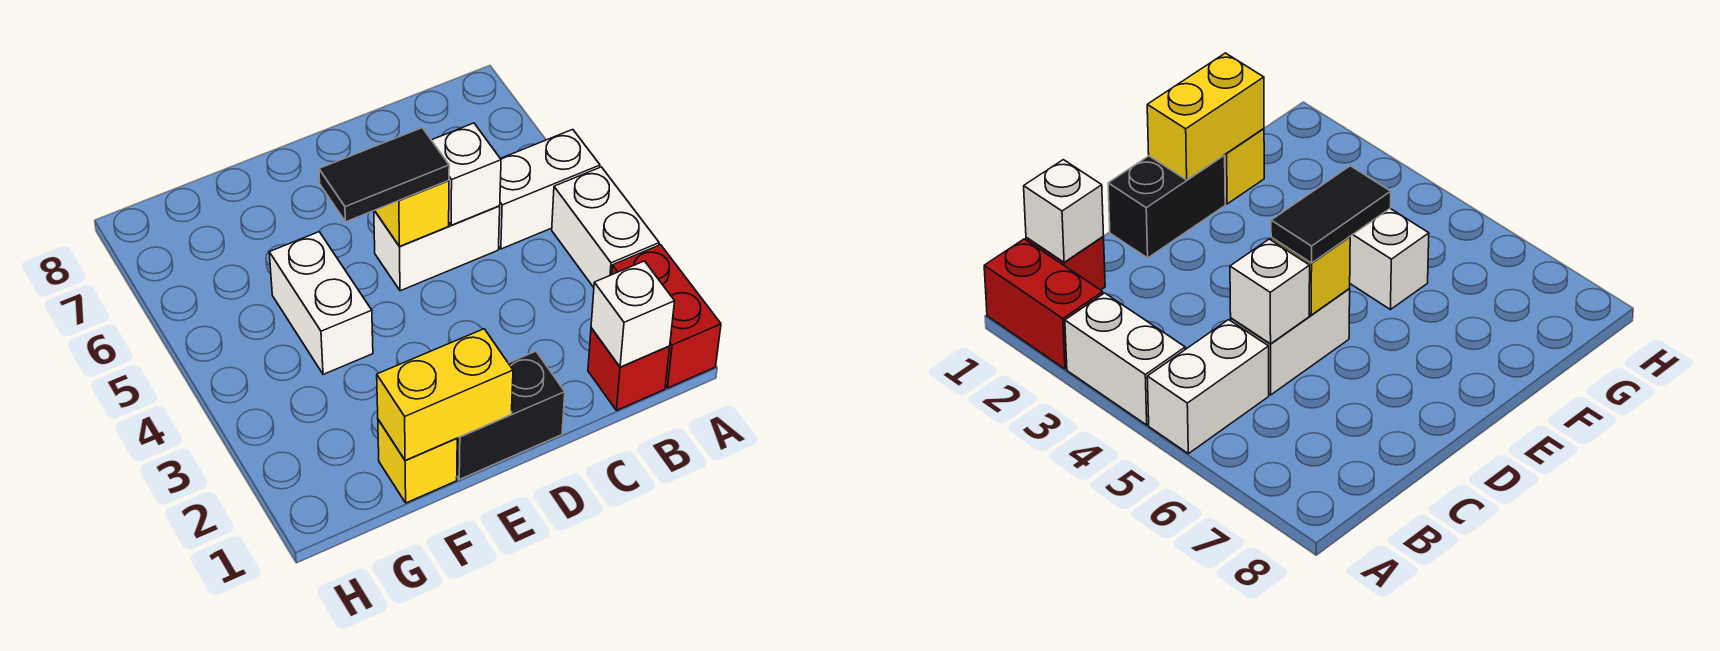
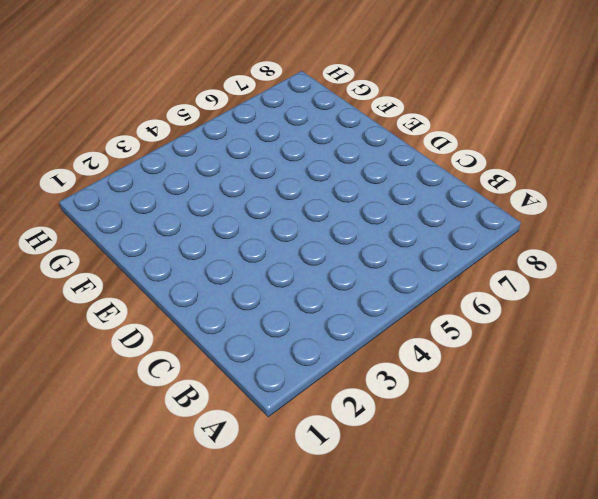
none -> red brick A1:A2 level 1
none -> white brick A3:A4 level 1
none -> white brick A5:B5 level 1

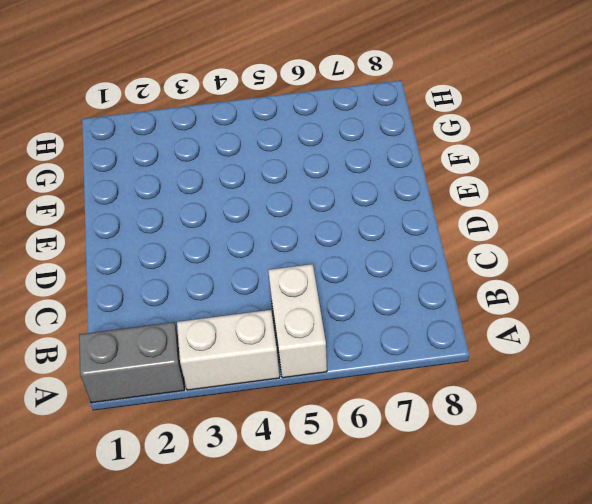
grey brick A1:A2 level 1 -> red brick A1:A2 level 1
none -> red brick B1 level 1
none -> white brick C5:D5 level 1
none -> black brick D1:E1 level 1

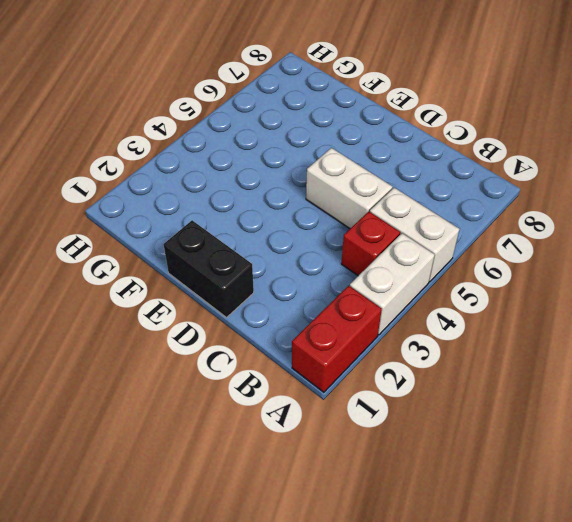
red brick B4 level 1 -> red brick B1 level 1
none -> yellow brick F1 level 1
none -> white brick F4:F5 level 1
none -> white brick B1 level 2

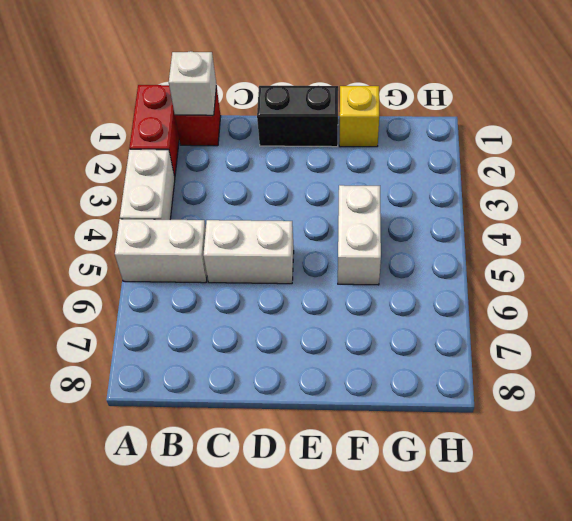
none -> white brick C5 level 2
none -> yellow brick D5 level 2
none -> yellow brick E1:F1 level 2

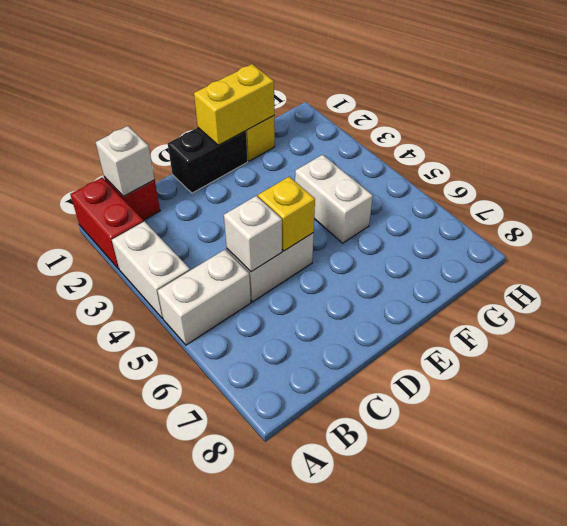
none -> black tile D5:E5 level 3

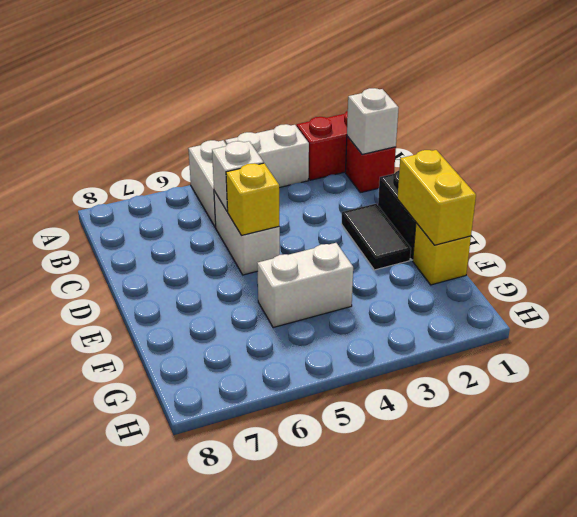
black tile D2:E2 level 1 -> black tile D5:E5 level 3

